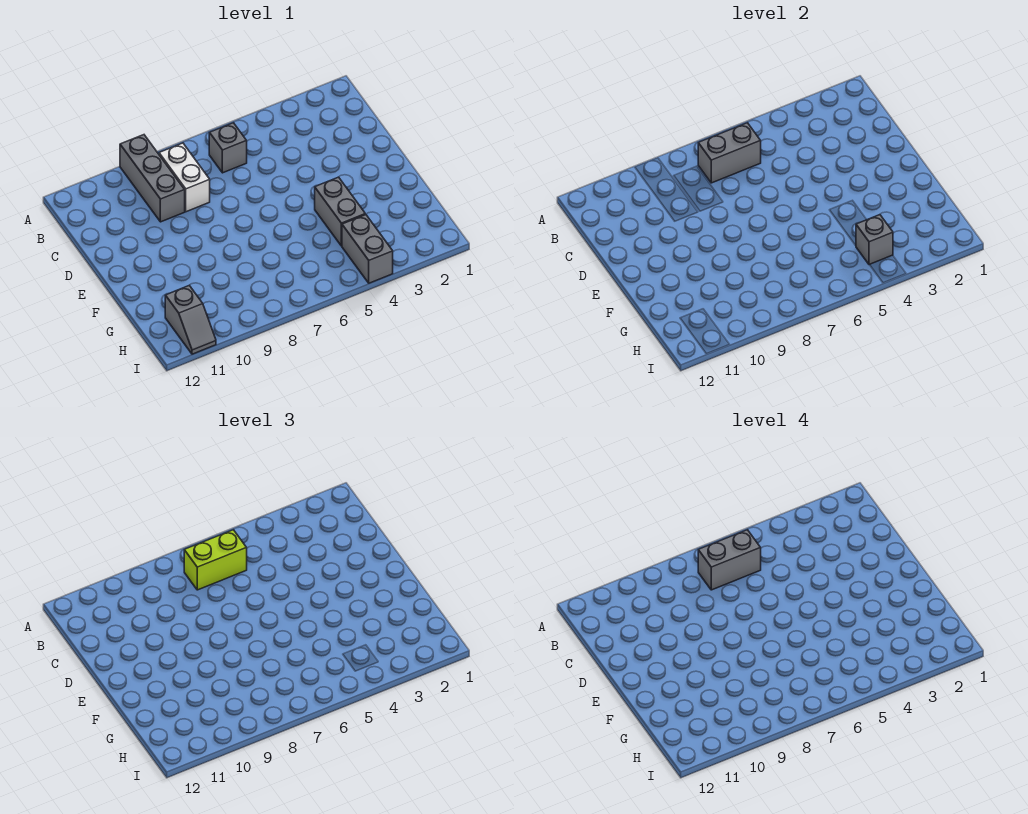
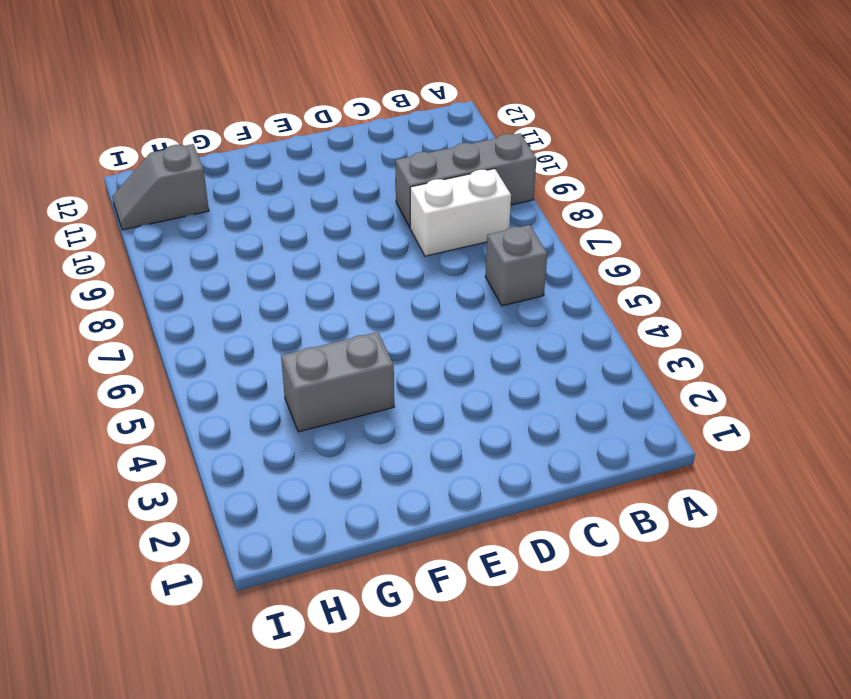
none -> grey brick H4:I4 level 1
none -> grey brick B6:B7 level 2

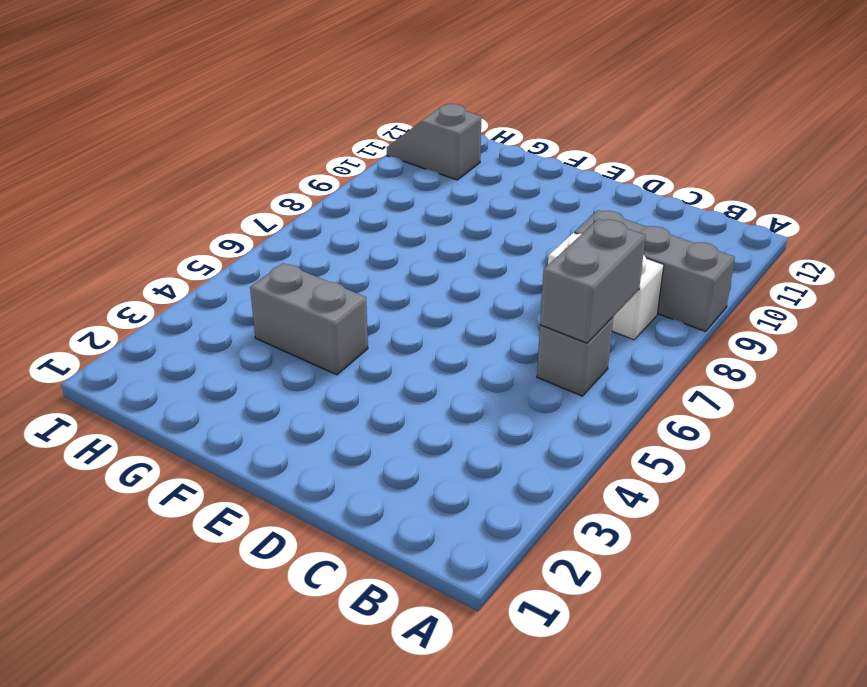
none -> grey brick H4:I4 level 1
none -> grey brick H4 level 2

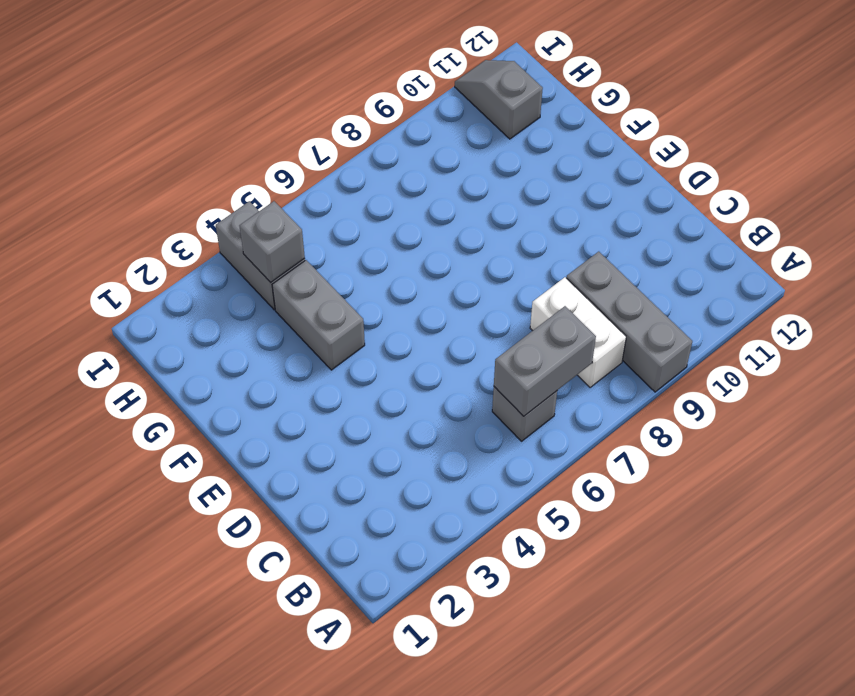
none -> lime brick B6:B7 level 3
none -> grey brick B6:B7 level 4

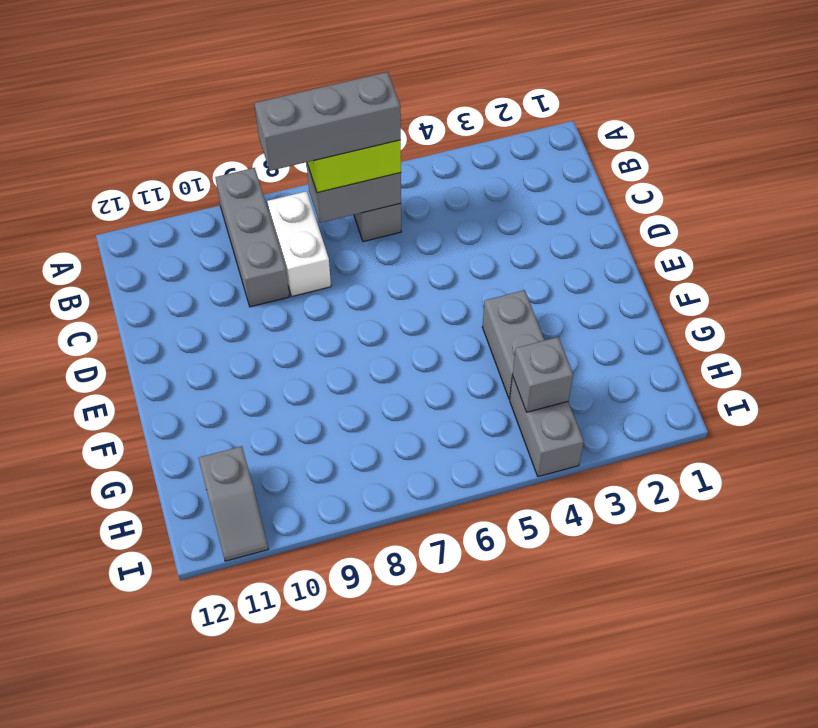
grey brick B6:B8 level 4 -> grey brick B6:B7 level 4

